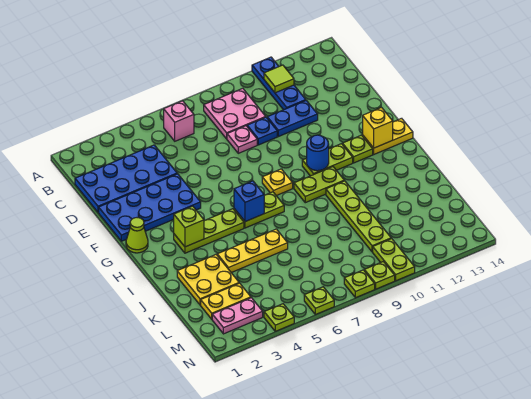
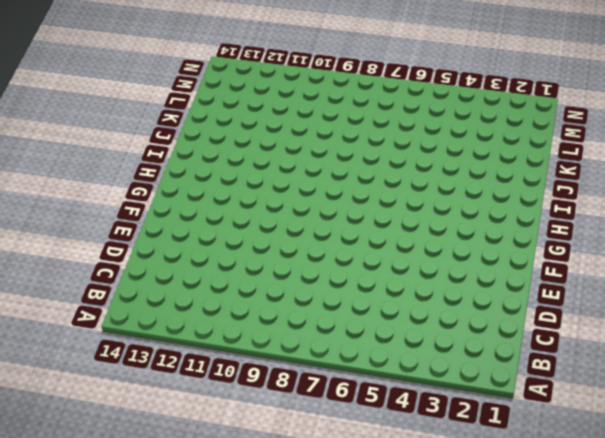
none -> blue plate A11:C11 level 1
none -> pink brick B6 level 1
none -> pink plate B8:C9 level 1
none -> blue plate C1:D4 level 1

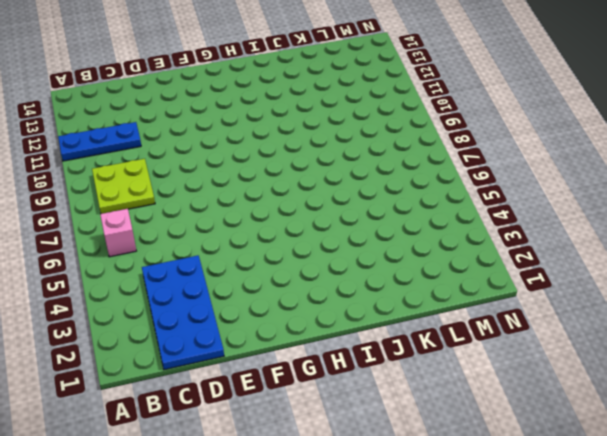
lime plate B8:C9 level 1 -> pink plate B8:C9 level 1
none -> pink plate D8 level 1
none -> blue plate D9 level 1
none -> blue plate D10:D11 level 1
none -> blue plate E1:F4 level 1

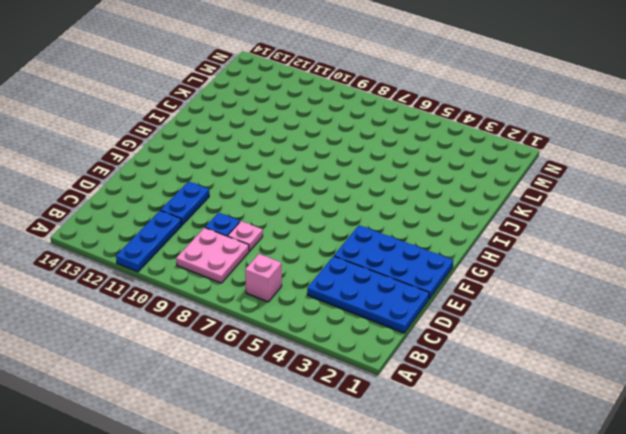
blue plate D11:E11 level 1 -> blue plate D10:D11 level 1
none -> lime cone G1 level 1
none -> yellow plate G8 level 1
none -> lime plate G10:G11 level 1
none -> lime plate G12 level 1

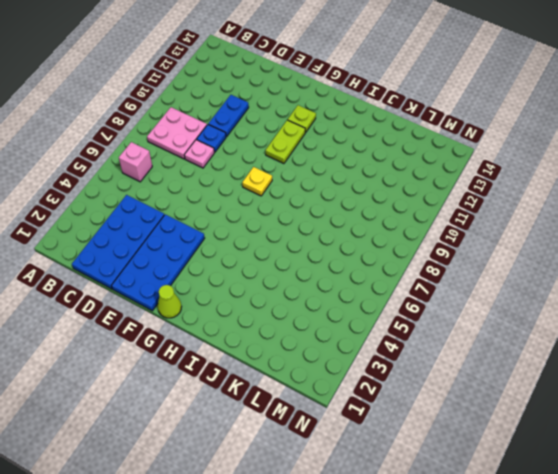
none -> blue plate A11:C11 level 1
none -> yellow plate G13:G14 level 1
none -> lime plate H3:H5 level 1
none -> lime plate H6:H7 level 1

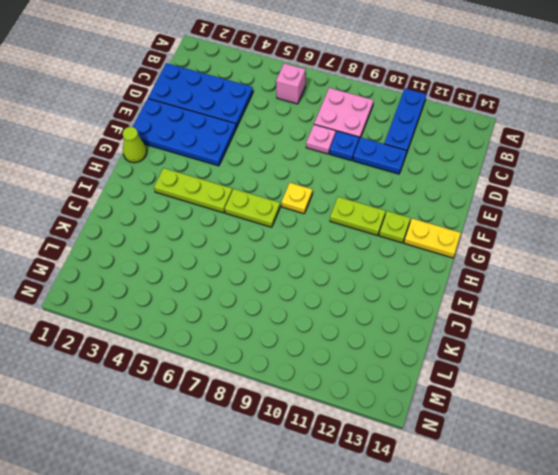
none -> lime plate H9:H10 level 1
none -> lime plate I10:L10 level 1
none -> yellow plate J2:K3 level 1
none -> yellow plate J4:J6 level 1

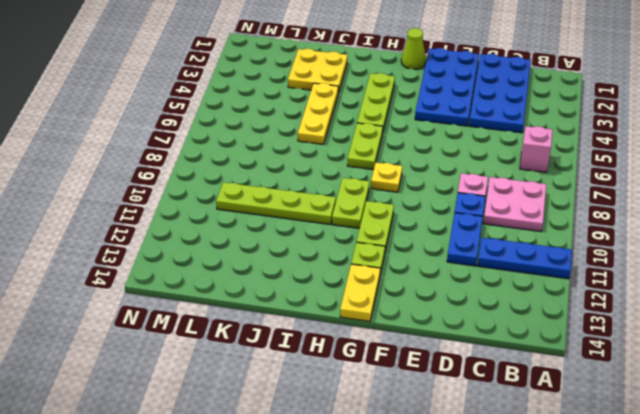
none -> yellow plate L2:L3 level 1
none -> pink plate M2:M3 level 1
none -> lime plate M10:N10 level 1
none -> lime plate N4 level 1

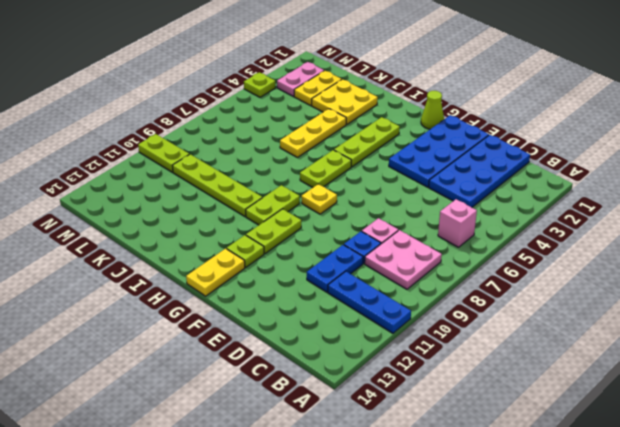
none -> lime plate N6 level 1
none -> lime plate N8 level 1
none -> lime plate N9 level 1
none -> lime tile B11 level 2

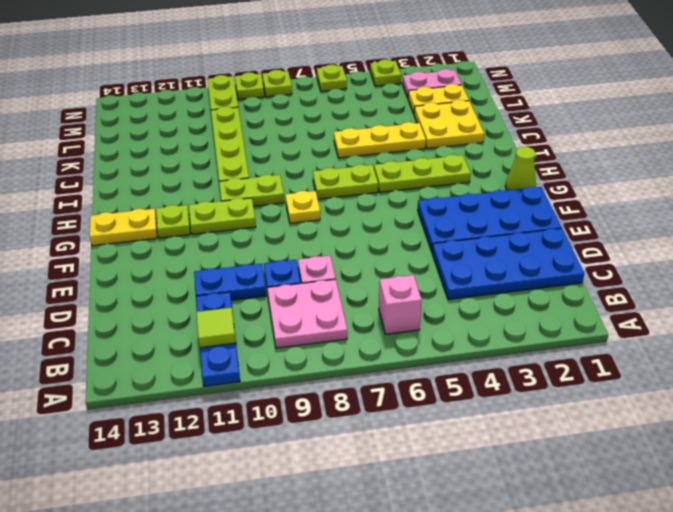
none -> blue round brick G10 level 2
none -> yellow brick G13 level 2
none -> lime brick H3 level 2
none -> blue brick H6 level 2

